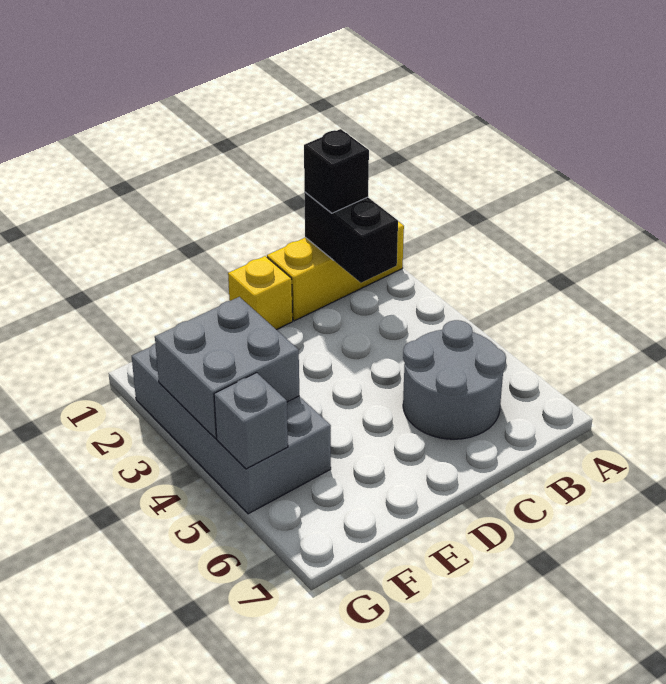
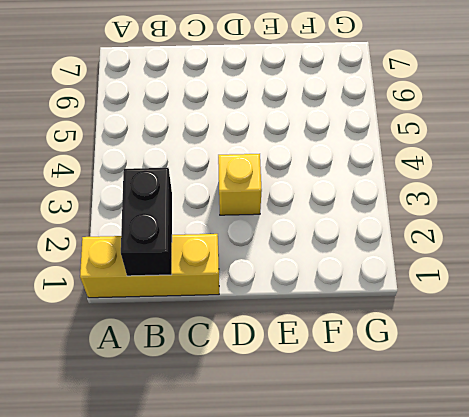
yellow brick D3 level 1 -> yellow brick D1 level 1
none -> grey round brick B5:C6 level 1
none -> grey brick F2:G5 level 1

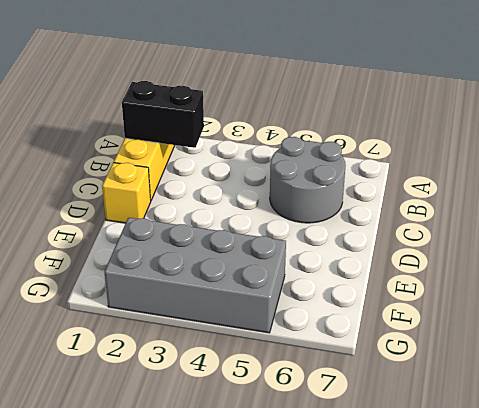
none -> grey brick F3:G4 level 2
none -> grey brick G5 level 2

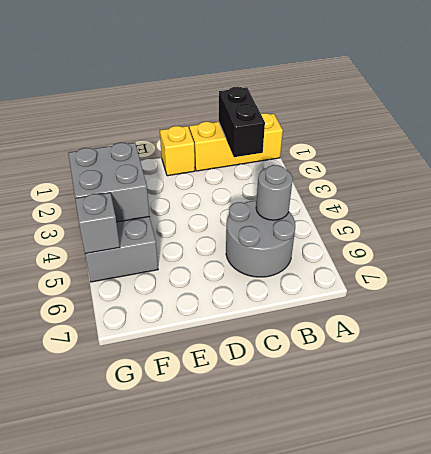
grey round brick B5 level 2 -> none
none -> black brick B1 level 3

